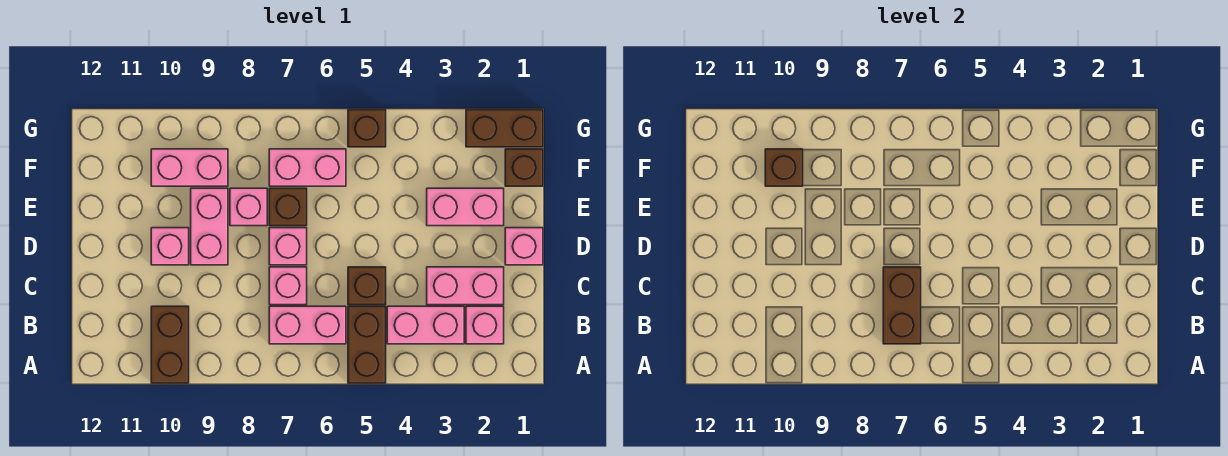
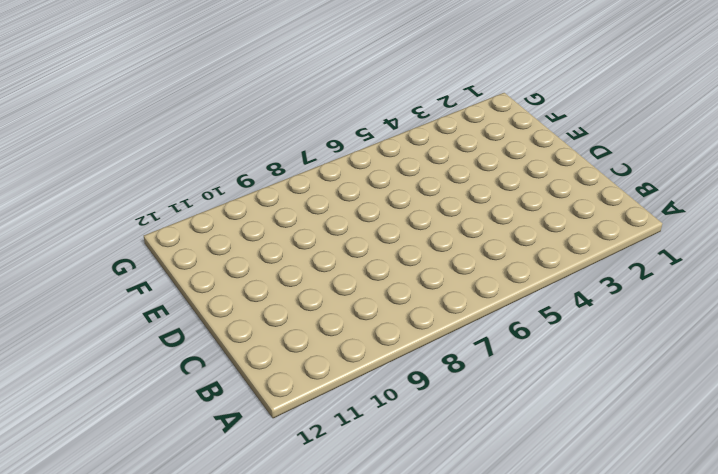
none -> brown brick A5:B5 level 1
none -> brown brick A10:B10 level 1
none -> pink brick B2 level 1

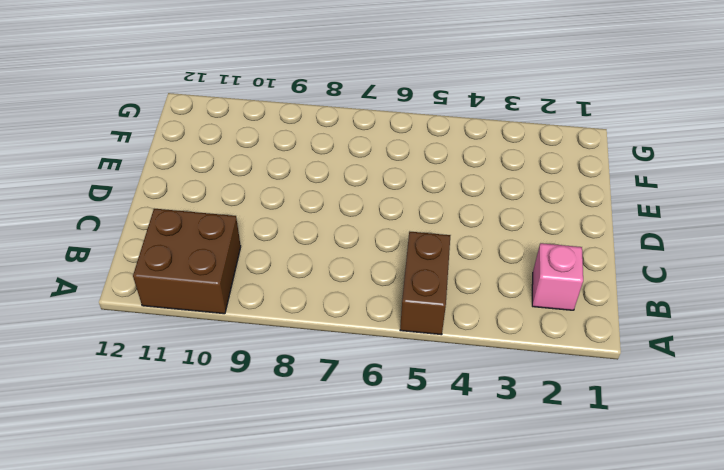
brown brick A10:B11 level 1 -> brown brick A10:B10 level 1
none -> pink brick B3:B4 level 1
none -> pink brick B6:B7 level 1
none -> pink brick C2:C3 level 1

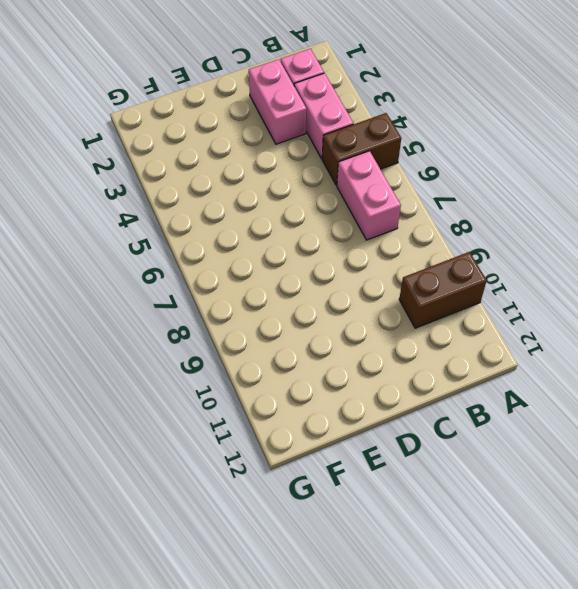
none -> brown brick C5 level 1
none -> pink brick C7 level 1
none -> pink brick D1 level 1

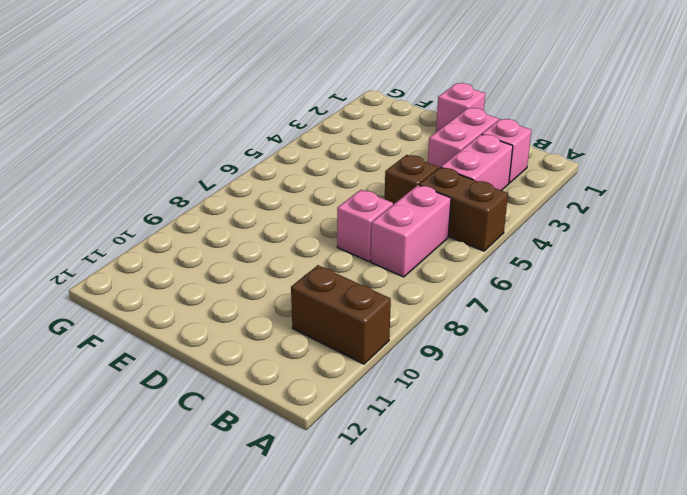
none -> pink brick D7 level 1
none -> pink brick D9:E9 level 1
none -> pink brick D10 level 1

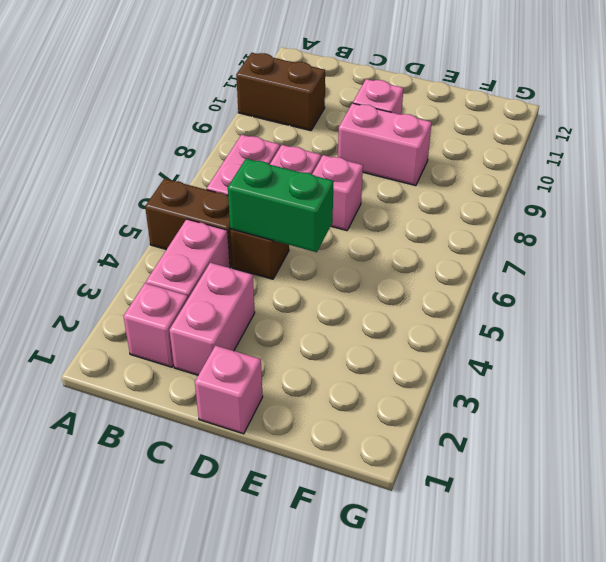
green brick C5:D5 level 2 -> none
none -> pink brick E2:E3 level 1
none -> brown brick E7 level 1
none -> pink brick E8 level 1

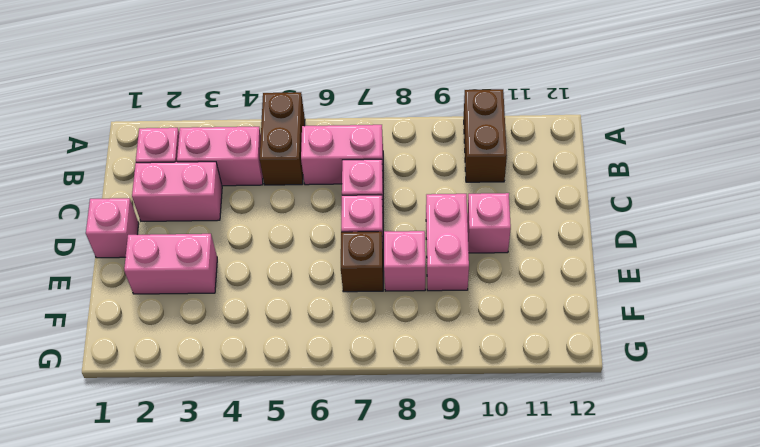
none -> brown brick C5 level 1
none -> brown brick F1 level 1
none -> pink brick F6:F7 level 1

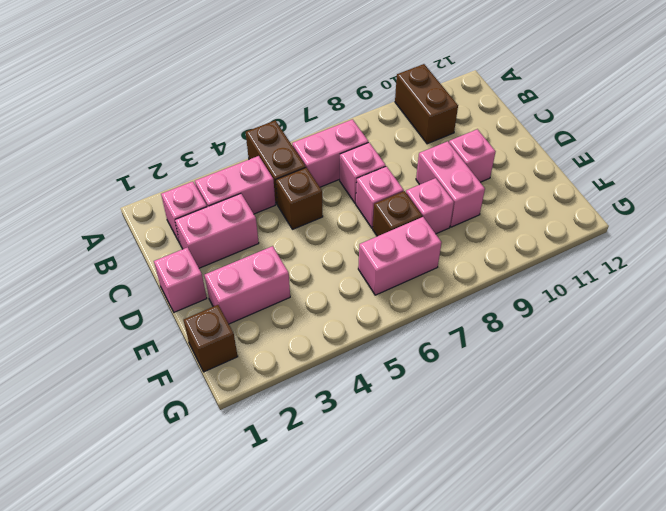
none -> pink brick F9:F10 level 1
none -> brown brick G1:G2 level 1
none -> brown brick G5 level 1

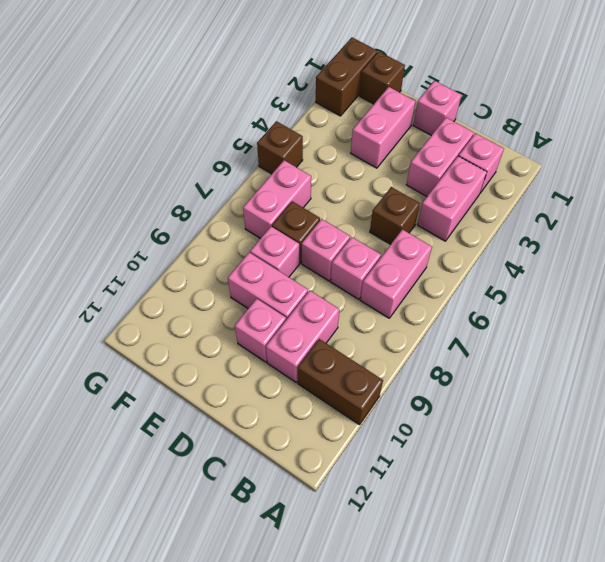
pink brick C9:C10 level 1 -> pink brick F9:F10 level 1
none -> brown brick A5:B5 level 1
none -> brown brick B7:C7 level 2
none -> brown brick F10 level 2

